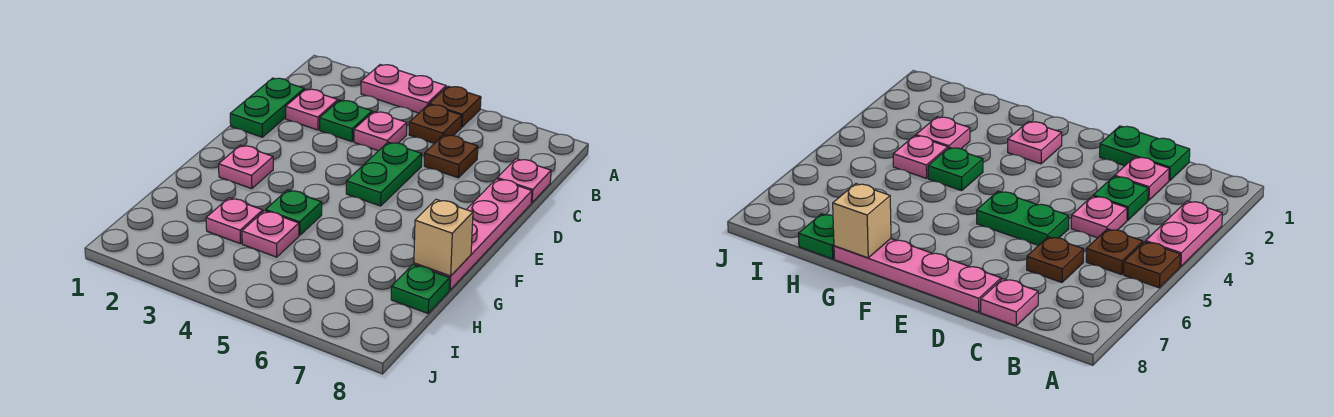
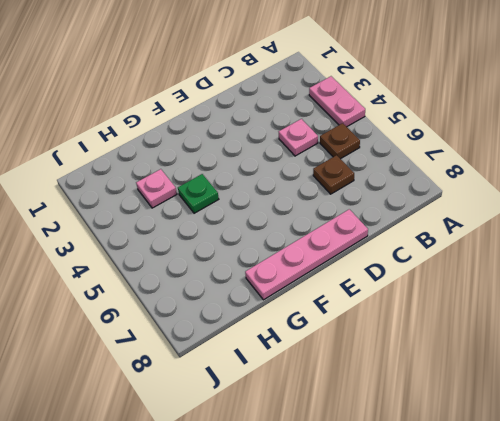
none -> brown plate A5 level 1
none -> green plate C1:D1 level 1
none -> pink plate C2 level 1

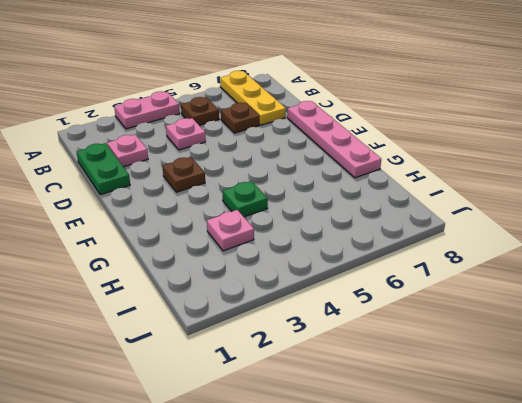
yellow plate A7:C7 level 1 -> none
brown plate E3 level 1 -> brown plate A5 level 1
none -> green plate C3 level 1
none -> pink plate C8 level 1
none -> green plate D5:E5 level 1

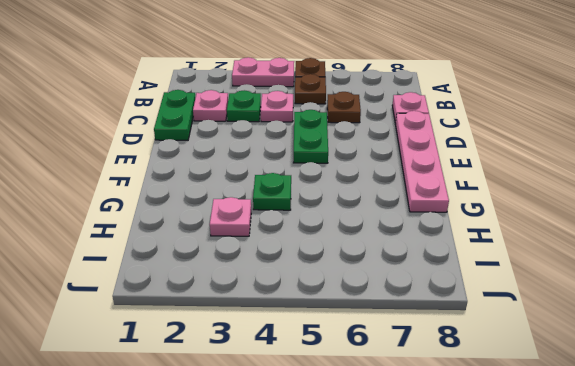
none -> pink plate F2 level 1
none -> pink plate H4 level 1
none -> green plate H8 level 1

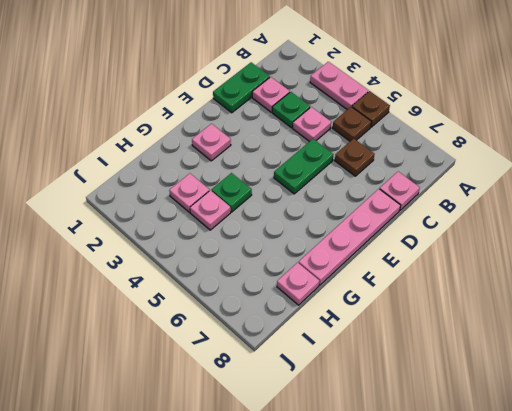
pink plate H8 level 1 -> green plate H8 level 1
none -> tan brick G8 level 2

